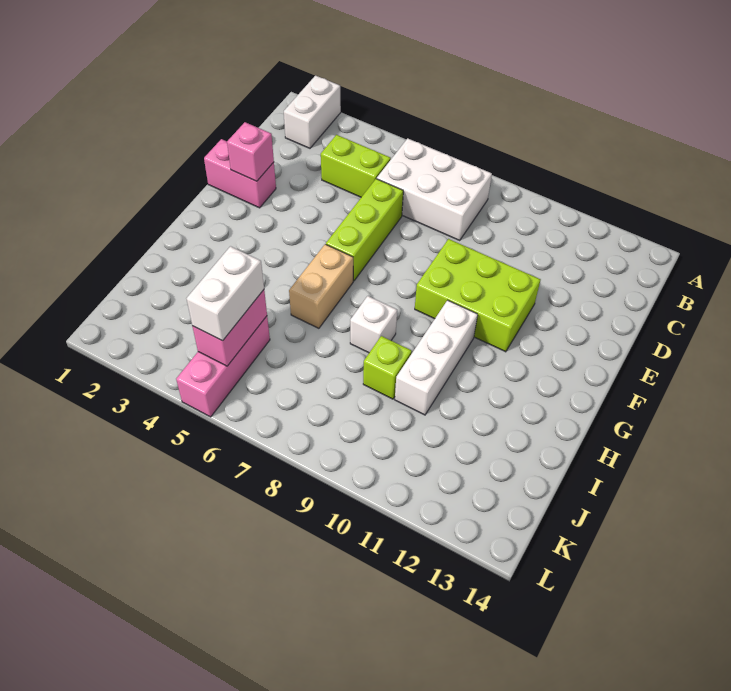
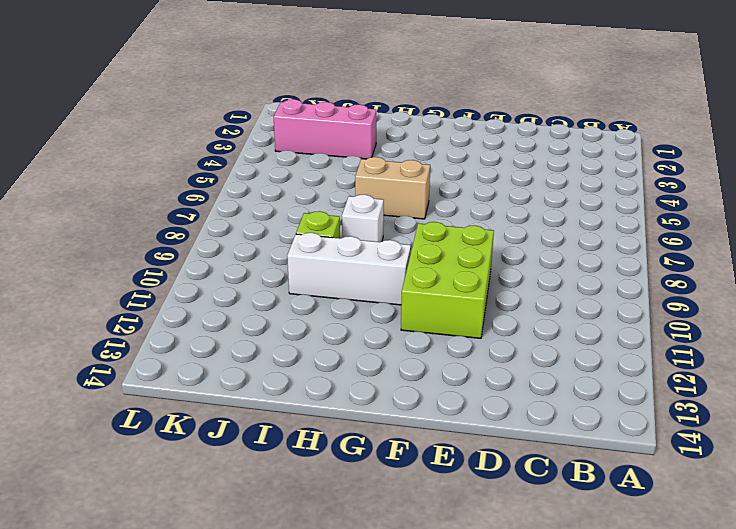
pink brick I3:K3 level 1 -> pink brick J5:L5 level 1
none -> white brick A2:B2 level 1
none -> white brick B6:C8 level 1
none -> lime brick C4:C5 level 1

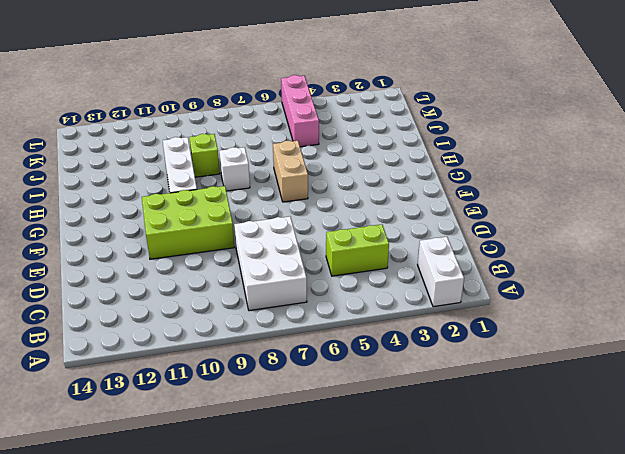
white brick B7:D8 level 1 -> white brick B6:C8 level 1
none -> lime brick D6:F6 level 1
none -> pink brick E1:E2 level 1
none -> pink brick E2 level 2

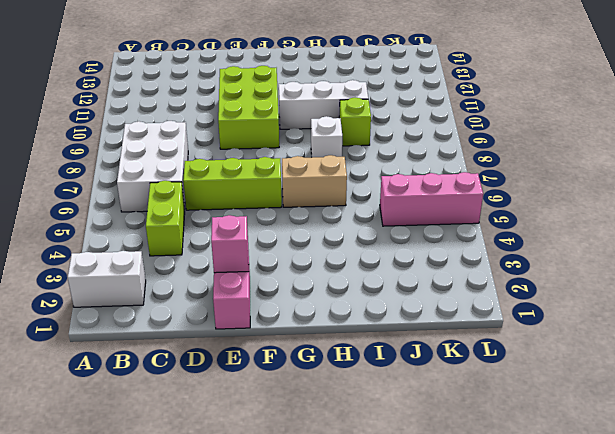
none -> pink brick J5:K5 level 2
none -> white brick J5:K5 level 3

